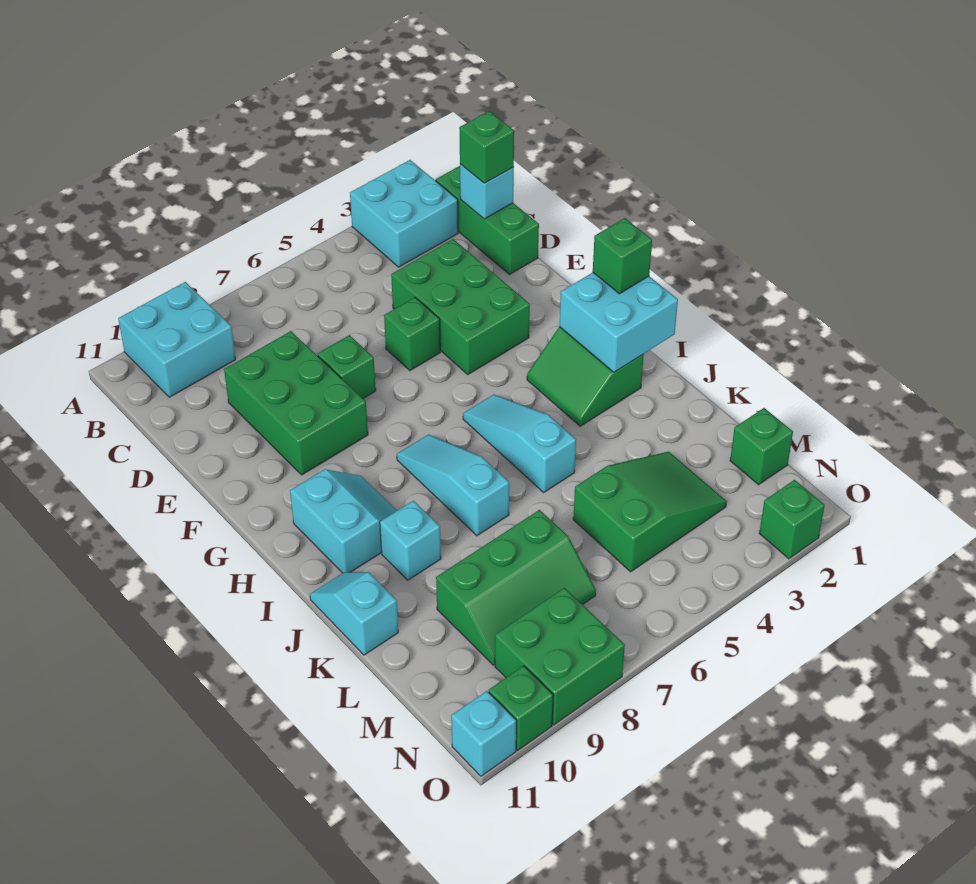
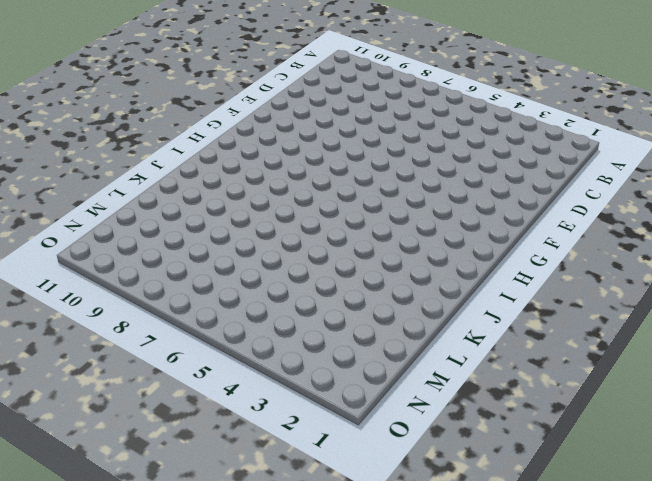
none -> cyan brick A2:B3 level 1
none -> cyan brick A9:B10 level 1
none -> green brick B1:D1 level 1

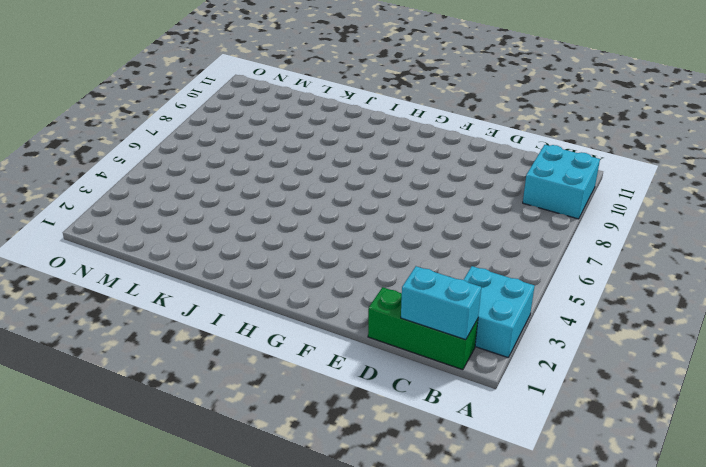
cyan brick B1:C1 level 2 -> cyan brick C1 level 2
none -> green brick D3:F4 level 1
none -> green brick D8:F9 level 1
none -> green brick E5 level 1

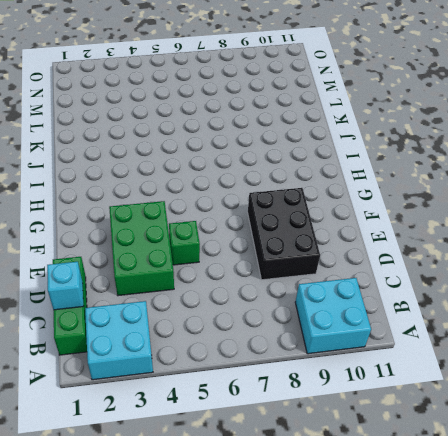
black brick D8:F9 level 1 -> green brick D8:F9 level 1
none -> green brick E7 level 1
none -> green slope H2:I3 level 1 top 2
none -> cyan slope H5:J5 level 1 top J

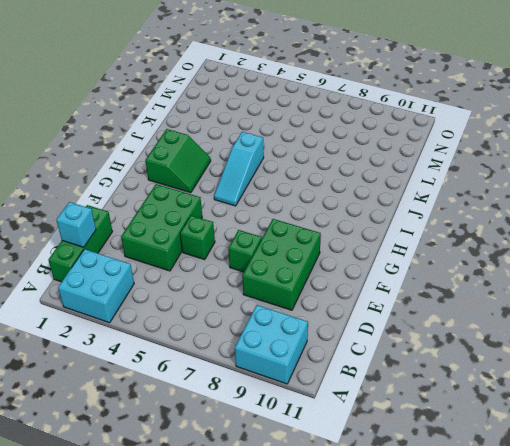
none -> cyan slope H7:J7 level 1 top J
none -> cyan slope H9:I10 level 1 top 10
none -> cyan brick J9 level 1

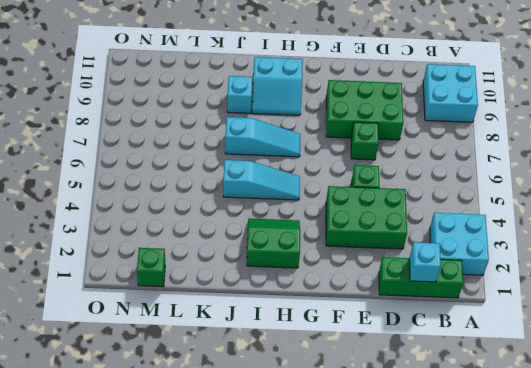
none -> cyan slope J11:K11 level 1 top K
none -> green slope L3:M5 level 1 top 5
none -> green slope L7:M9 level 1 top L

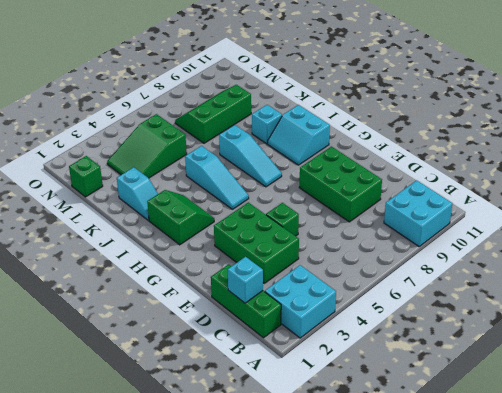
cyan slope J2:K2 level 1 top K -> cyan slope J11:K11 level 1 top K
none -> green brick E7 level 1
none -> green brick N8:O9 level 1
none -> green brick O2 level 1

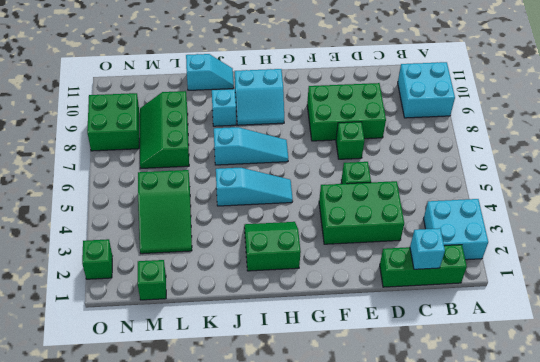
none -> green brick O10 level 1
none -> cyan brick O11 level 1
none -> cyan brick H1:I2 level 2

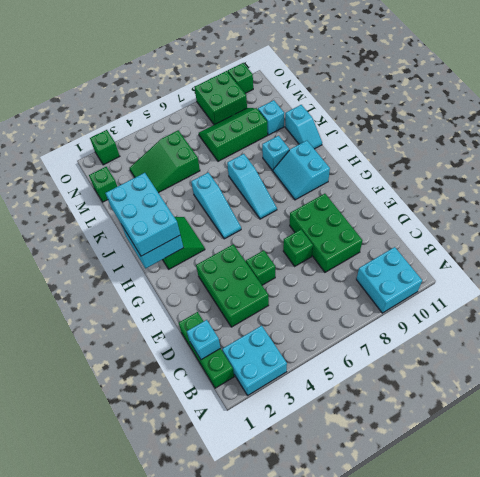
cyan brick H1:J2 level 3 -> green brick H1 level 3
cyan brick L10 level 1 -> cyan brick O11 level 1
none -> green brick C1 level 3

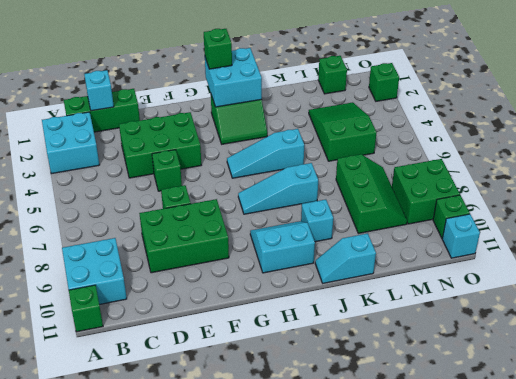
green brick A11 level 1 -> green brick C1 level 3

